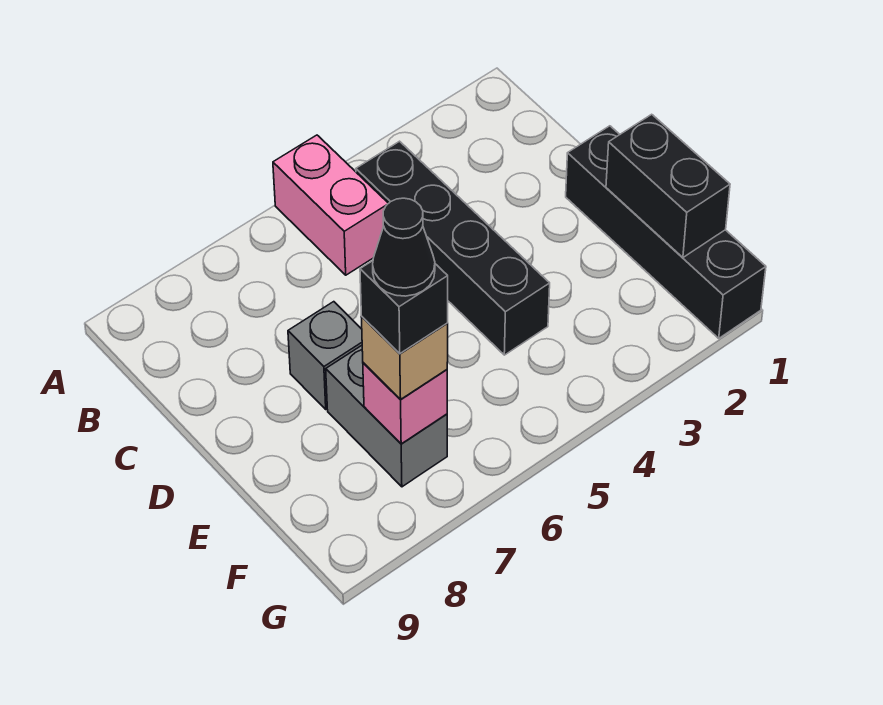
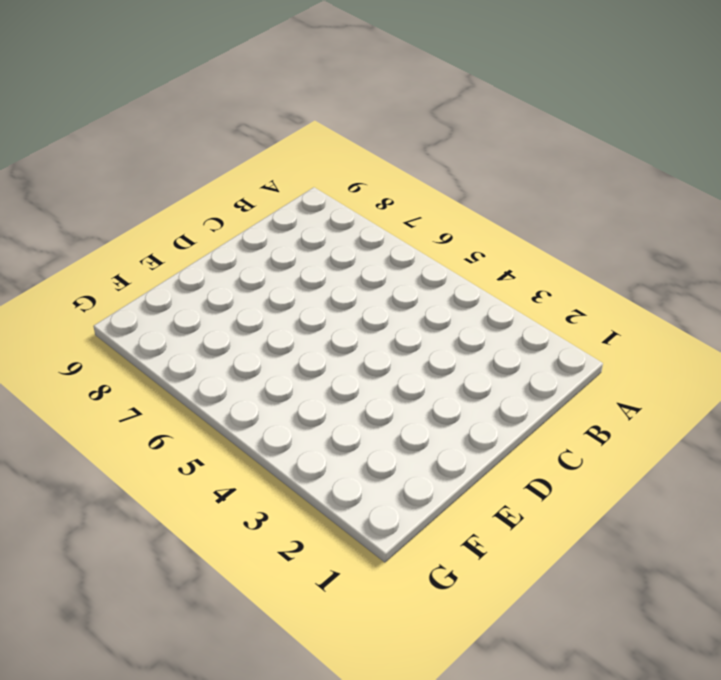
none -> pink brick A5:B5 level 1
none -> black brick B4:E4 level 1

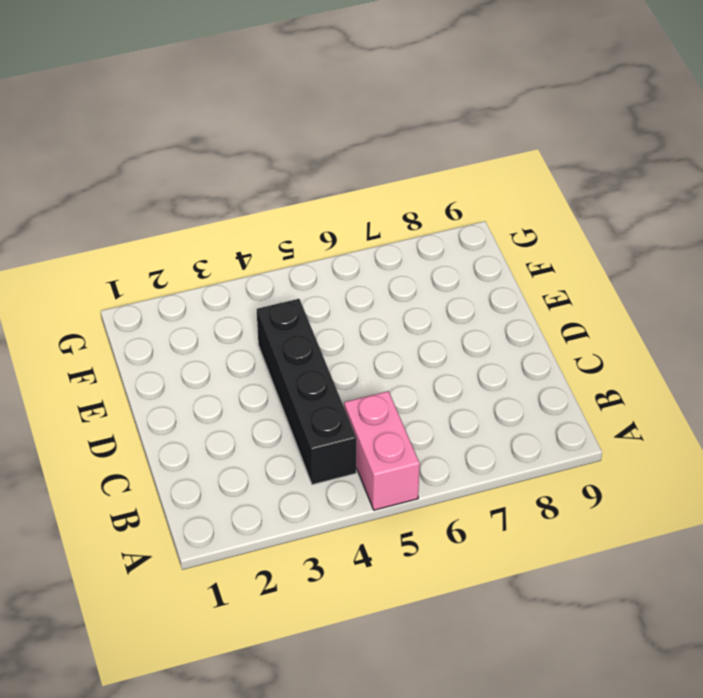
none -> black brick D1:G1 level 1
none -> grey brick D7 level 1

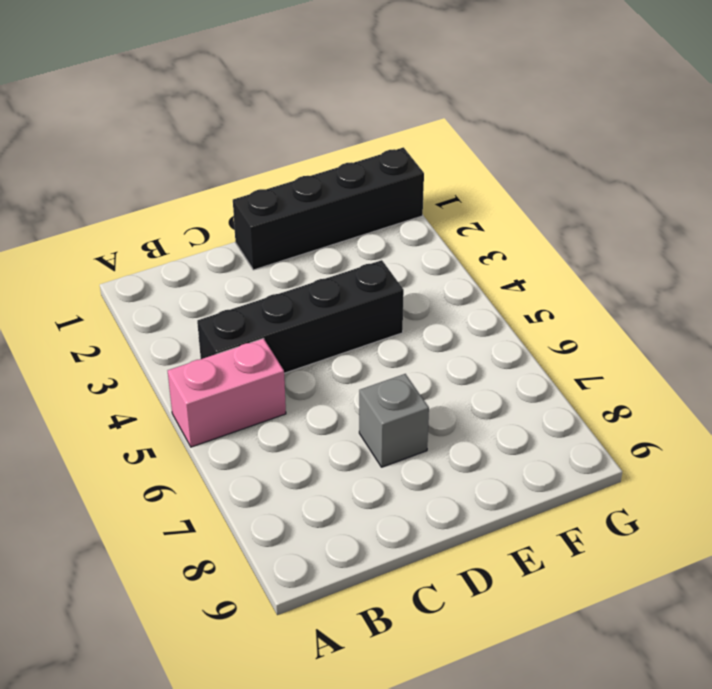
none -> grey brick E7:F7 level 1
none -> black brick E1:F1 level 2

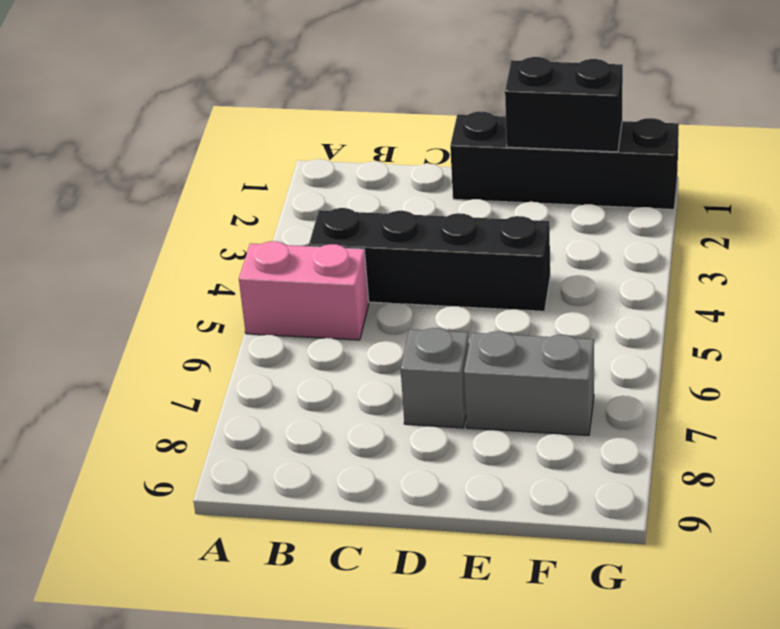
none -> pink brick F7 level 2
none -> tan brick F7 level 3

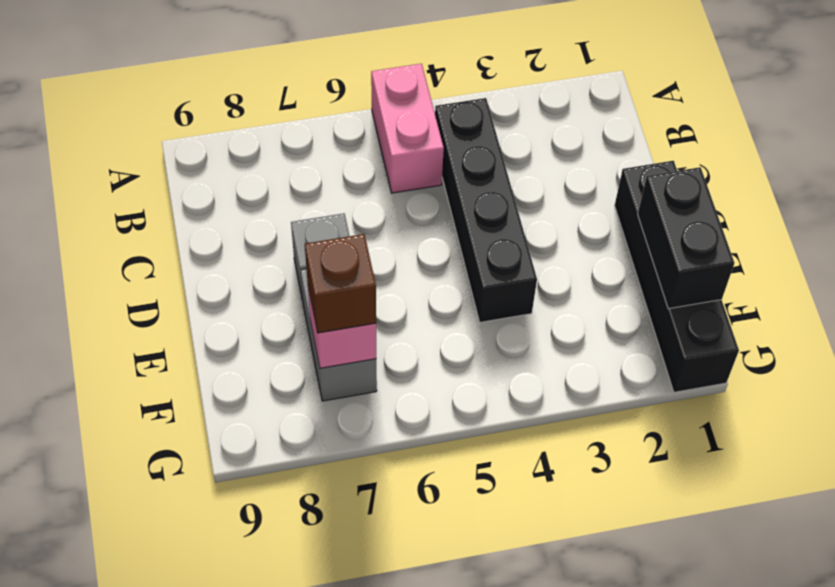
brown brick F7 level 3 -> tan brick F7 level 3
none -> black brick F7 level 4
none -> black cone F7 level 5

